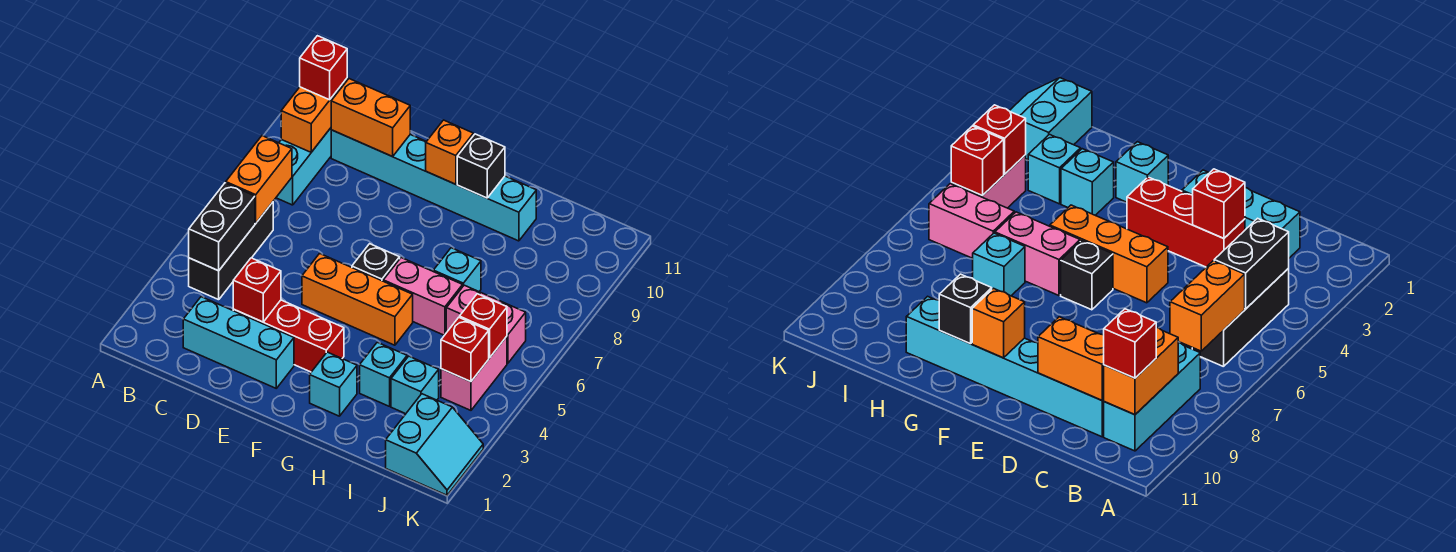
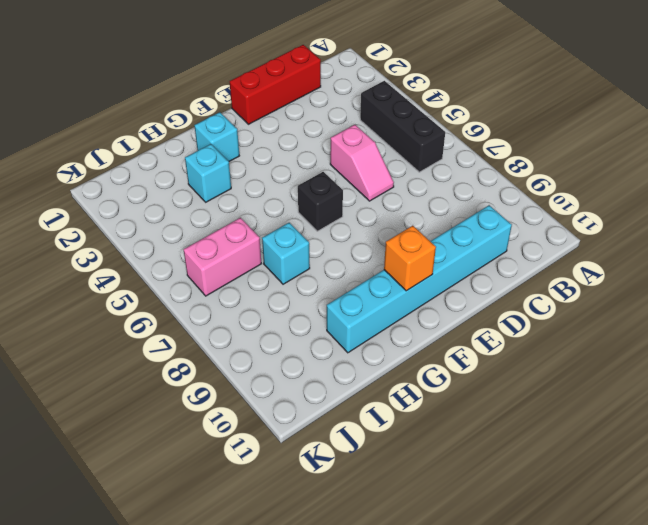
red brick C1:E1 level 1 -> red brick D3:F3 level 1
pink slope D5:D6 level 1 top 5 -> none
none -> cyan brick B8:B10 level 1
none -> cyan brick C2:E2 level 1
none -> orange brick E5:G5 level 1

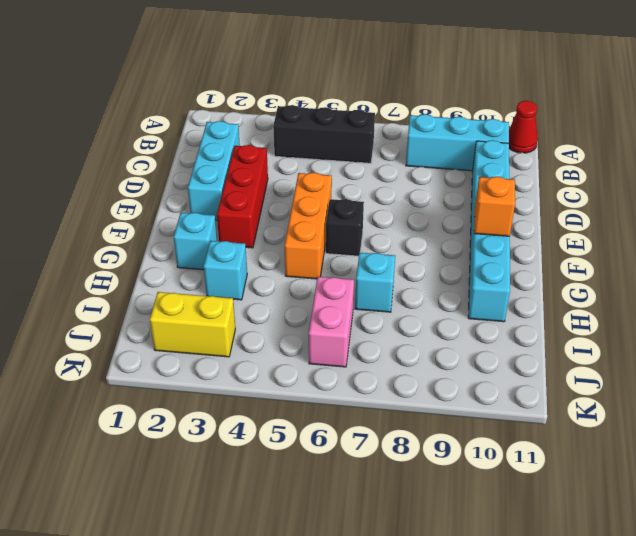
red cone A11 level 1 -> none
yellow brick J2:J3 level 1 -> cyan slope J1:K2 level 1 top J
none -> pink brick G6:H6 level 1
none -> cyan brick I3 level 1
none -> pink brick J4:J5 level 1

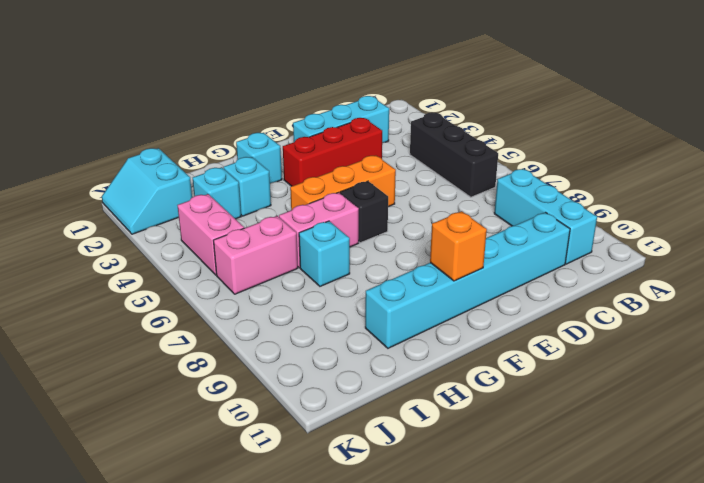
none -> black brick B4:B5 level 2
none -> orange brick B6:B7 level 2
none -> orange brick B9:B10 level 2

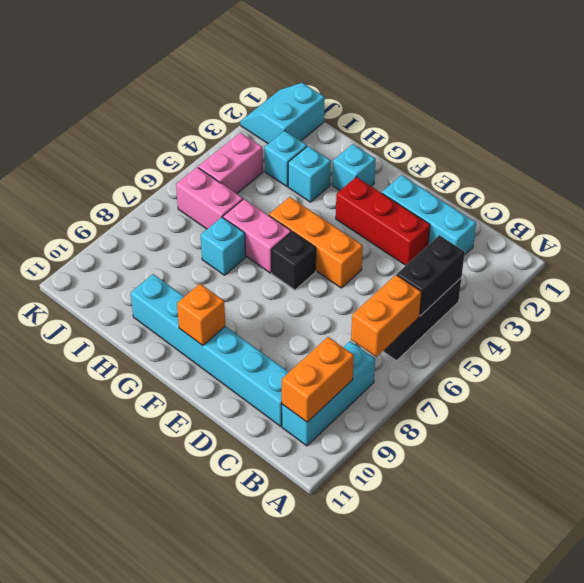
none -> orange brick C10:D10 level 2
none -> red brick D3 level 2
none -> black brick G10 level 2

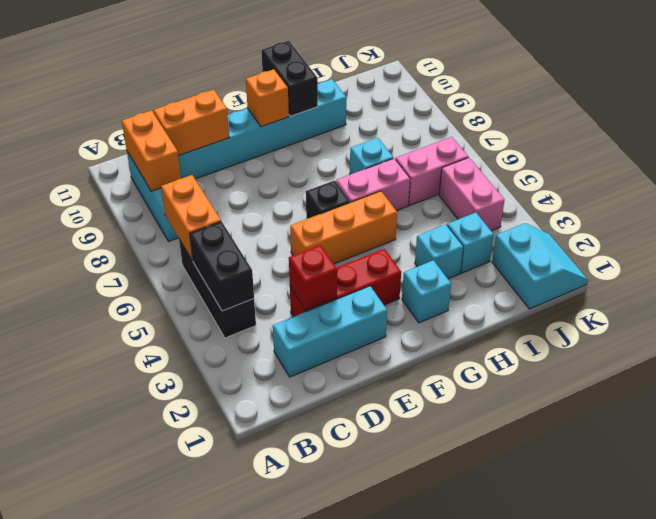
black brick G10:G11 level 2 -> black brick G10 level 2
none -> red brick J4 level 2
none -> red brick J5 level 2
none -> red brick B10 level 3

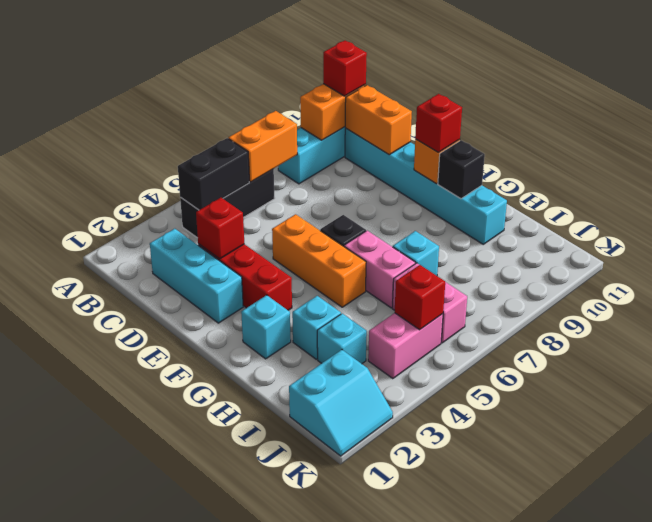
red brick F10 level 3 -> red brick J4 level 2

